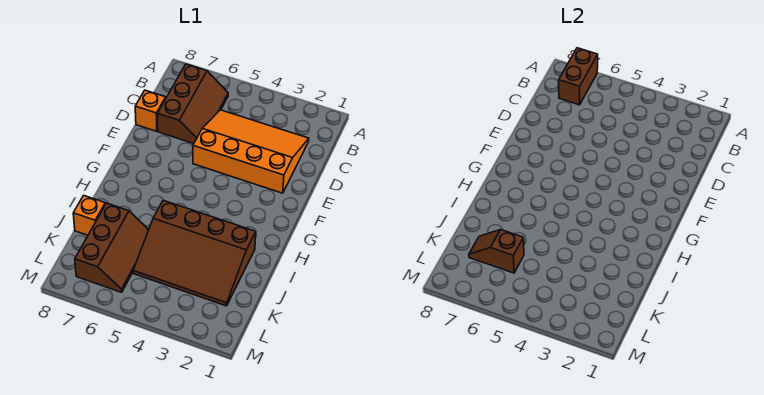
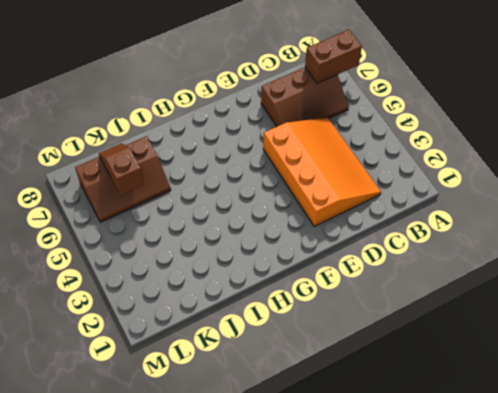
none -> orange brick D8 level 1
none -> brown slope I2:K5 level 1 top I

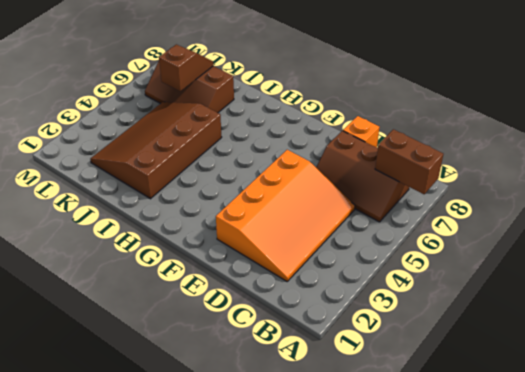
none -> orange brick J8 level 1

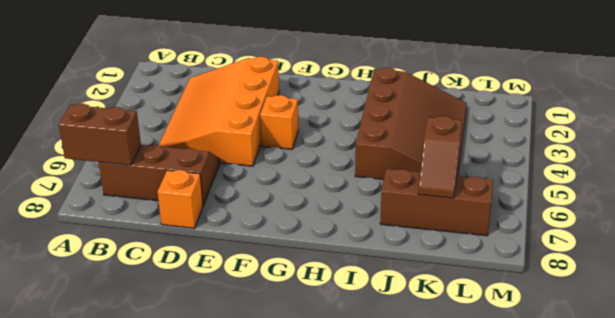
orange brick F4 level 1 -> orange brick J8 level 1

